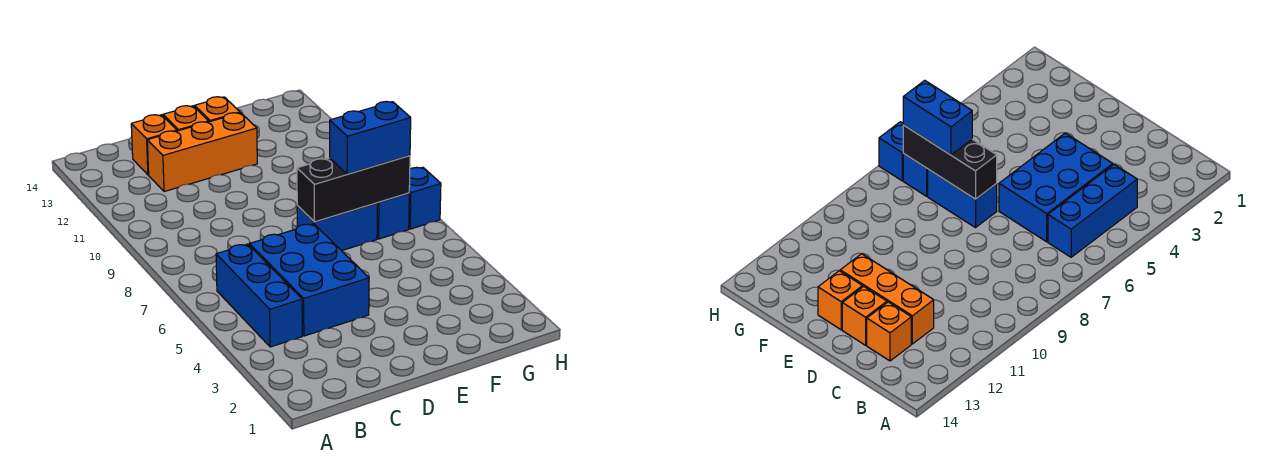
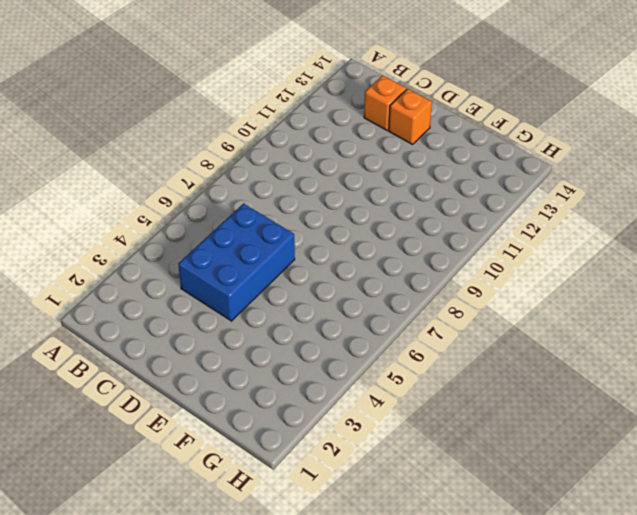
none -> blue brick B4:B6 level 1
none -> orange brick C12:E12 level 1

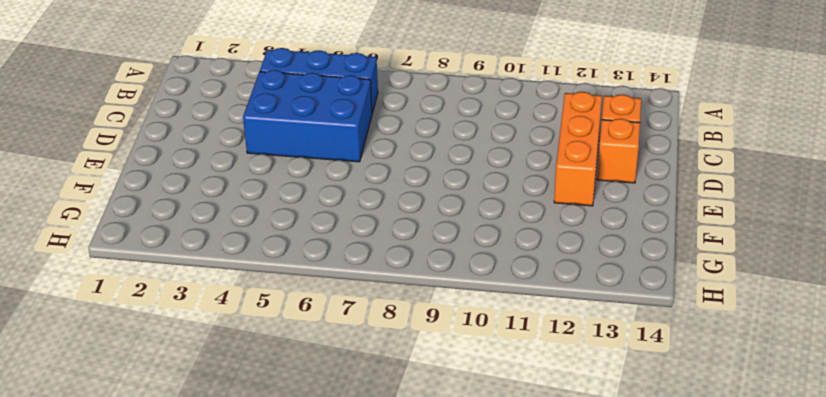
none -> blue brick E7:F7 level 1
none -> orange brick E13 level 1

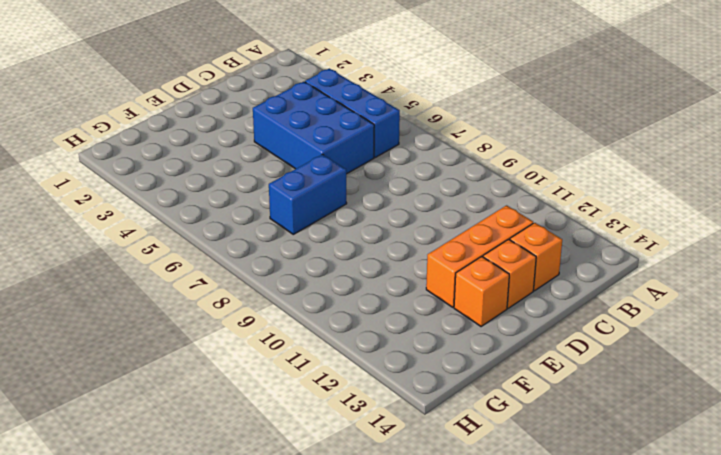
none -> blue brick G7 level 1
none -> blue brick H7 level 1

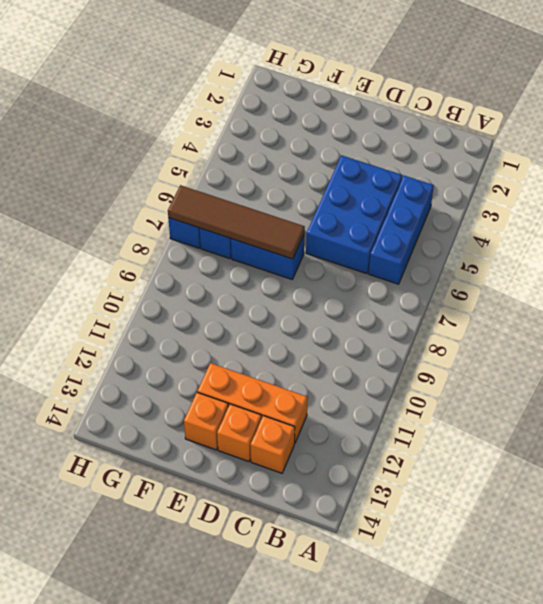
brown tile E7:H7 level 2 -> black brick E7:G7 level 2
none -> blue brick F7:G7 level 3

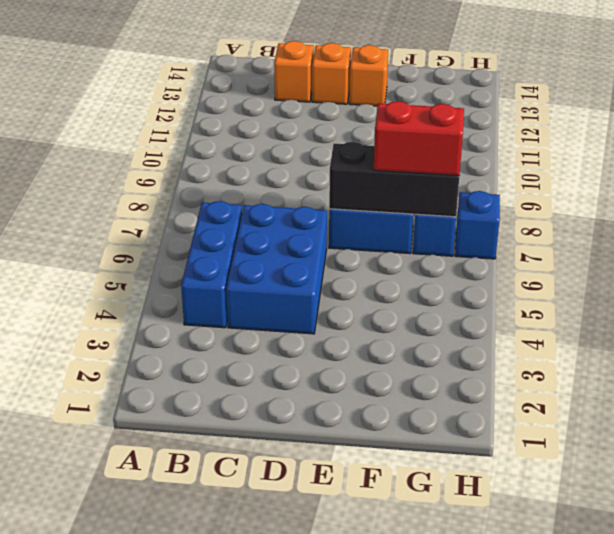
red brick F7:G7 level 3 -> blue brick F7:G7 level 3
none -> orange brick C12:E12 level 1

